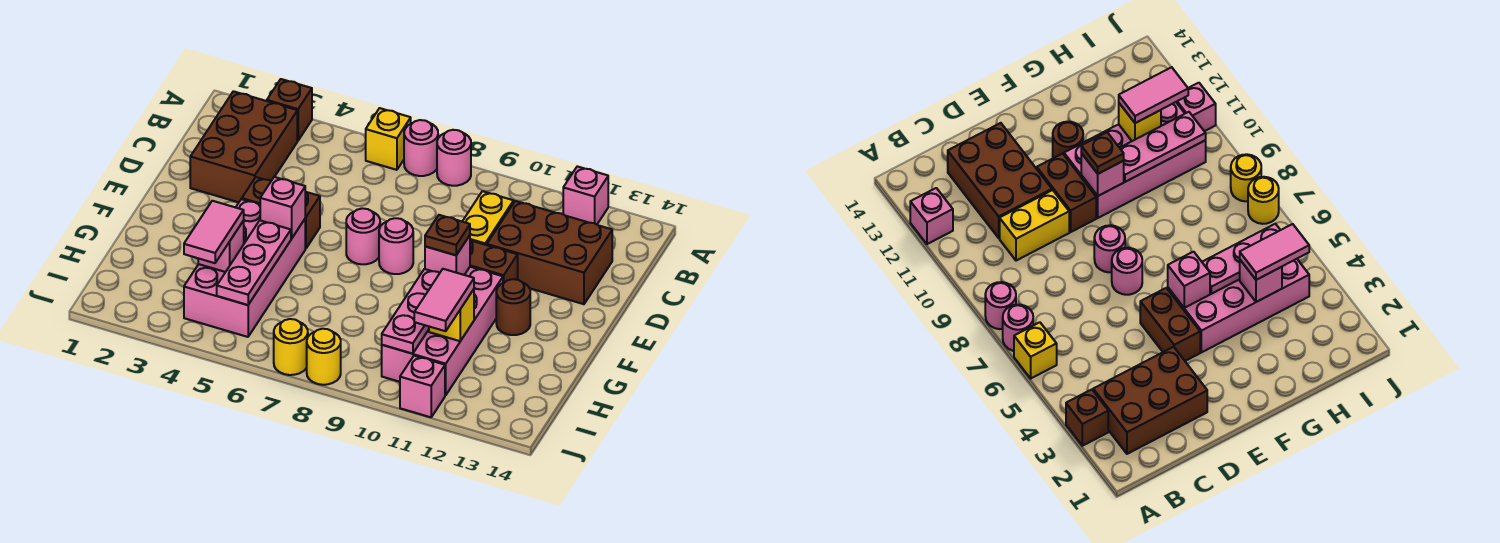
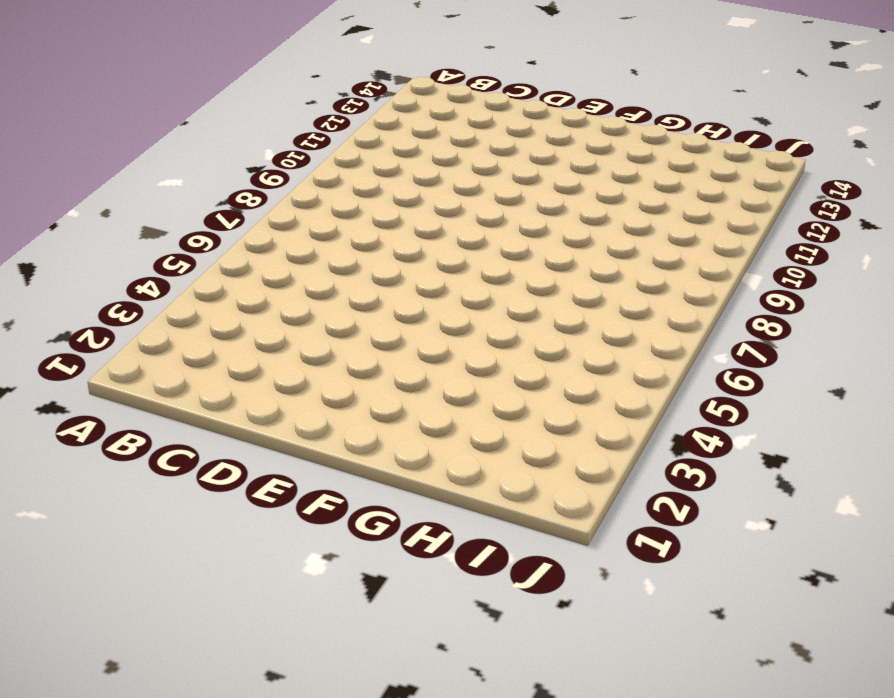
none -> brown brick A3 level 1
none -> yellow brick A6 level 1
none -> pink round brick A7 level 1

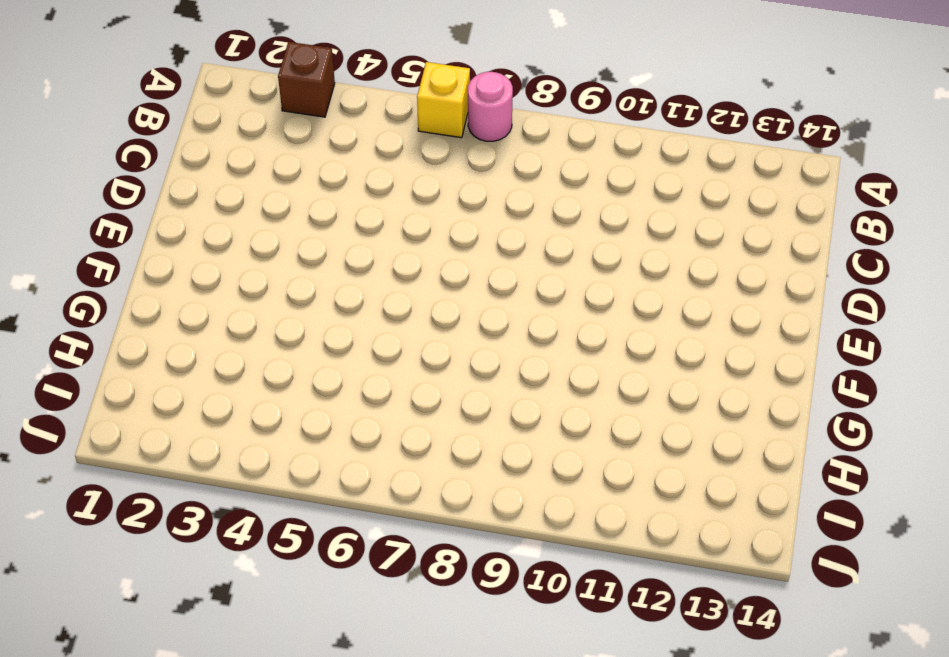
none -> pink round brick A8 level 1
none -> pink brick A12 level 1
none -> brown brick B2:D3 level 1

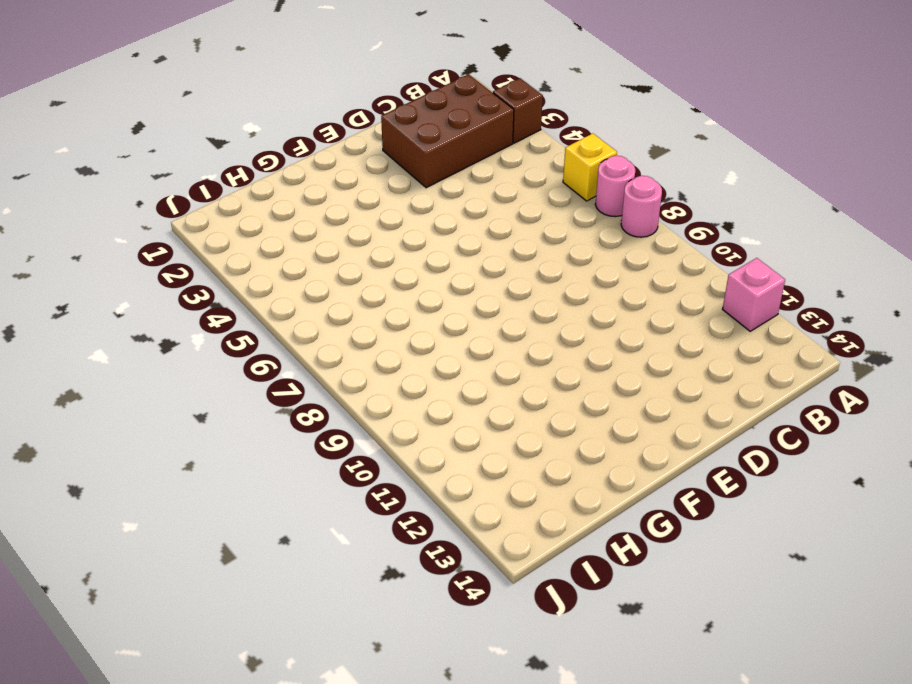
none -> yellow brick C10:D10 level 1
none -> brown brick C11:D13 level 1
none -> brown brick E4:E5 level 1

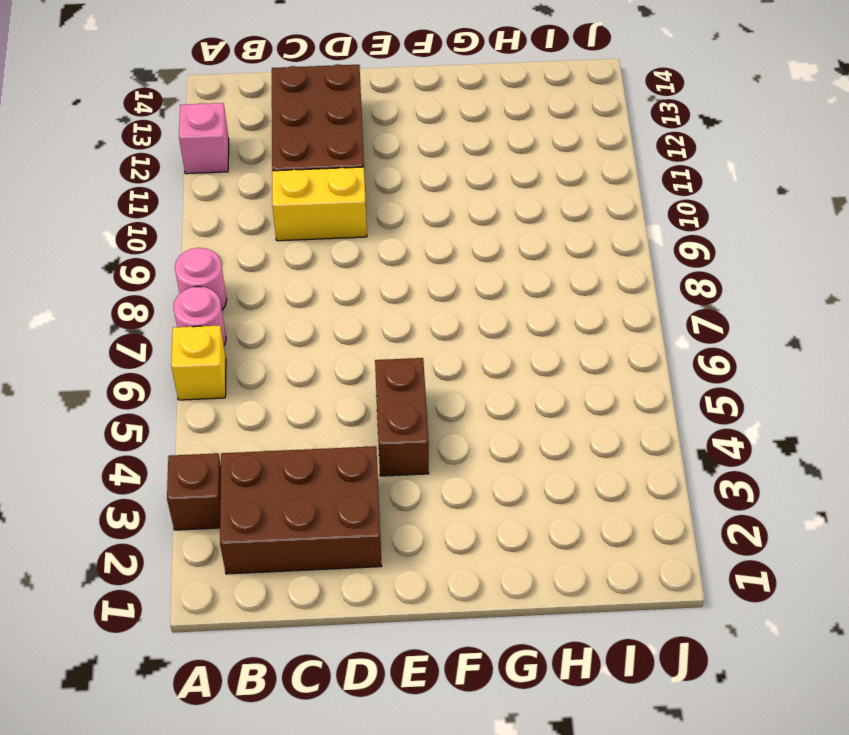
none -> pink round brick E7 level 1
none -> pink round brick E8 level 1
none -> brown brick E10:E11 level 1

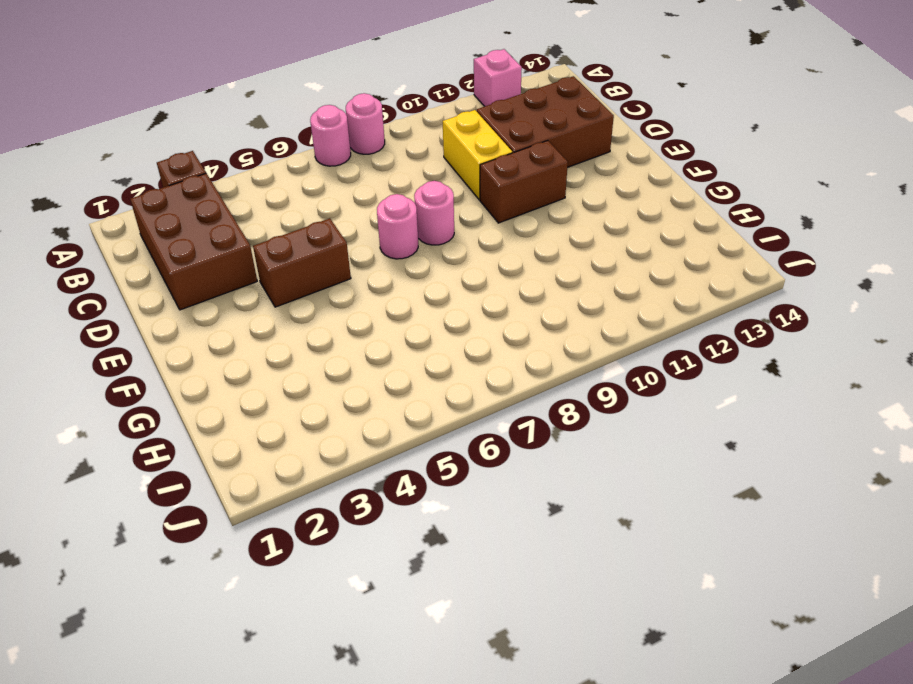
none -> yellow brick A6 level 1
none -> pink brick F4:I5 level 1
none -> pink brick F10:I11 level 1

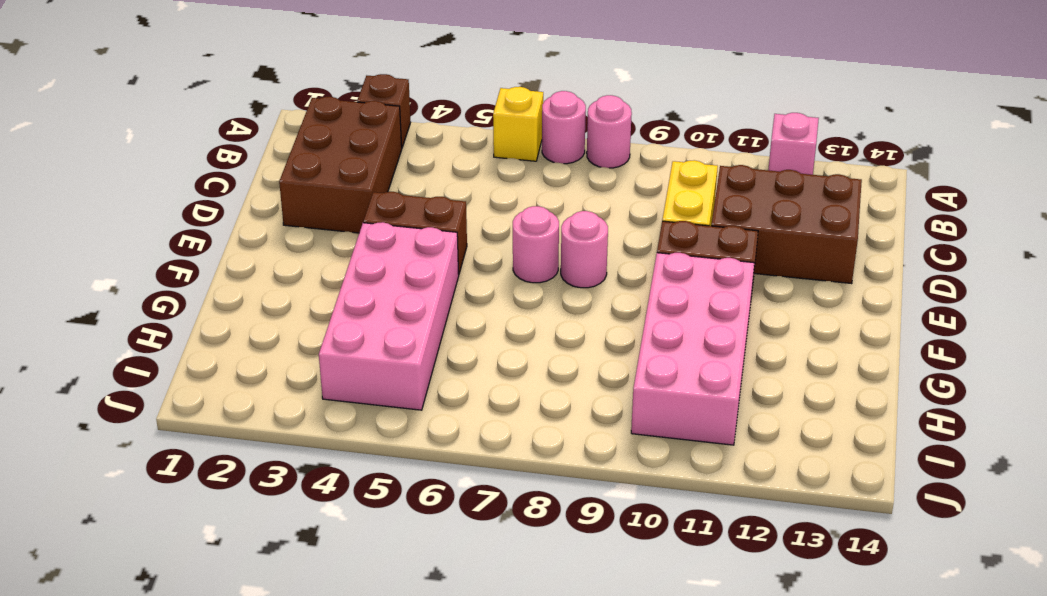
none -> brown round brick F12 level 1
none -> yellow round brick J7 level 1
none -> yellow round brick J8 level 1

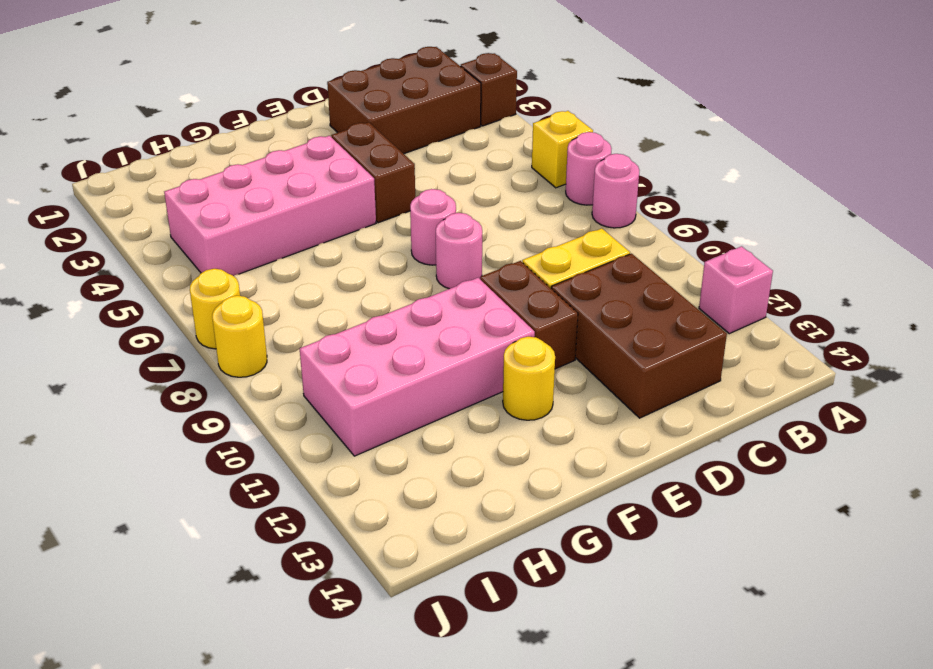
yellow round brick F12 level 1 -> brown round brick F12 level 1
none -> pink brick J11 level 1
none -> pink brick F5 level 2
none -> pink brick F10 level 2

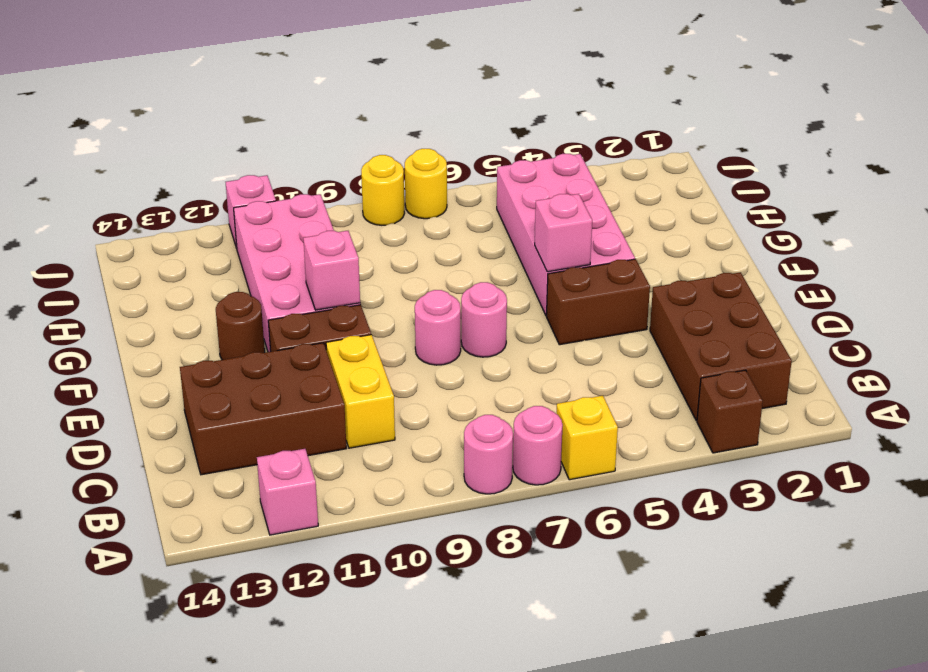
none -> pink plate G5:I5 level 2
none -> pink plate G10:I10 level 2
none -> pink brick H4 level 2

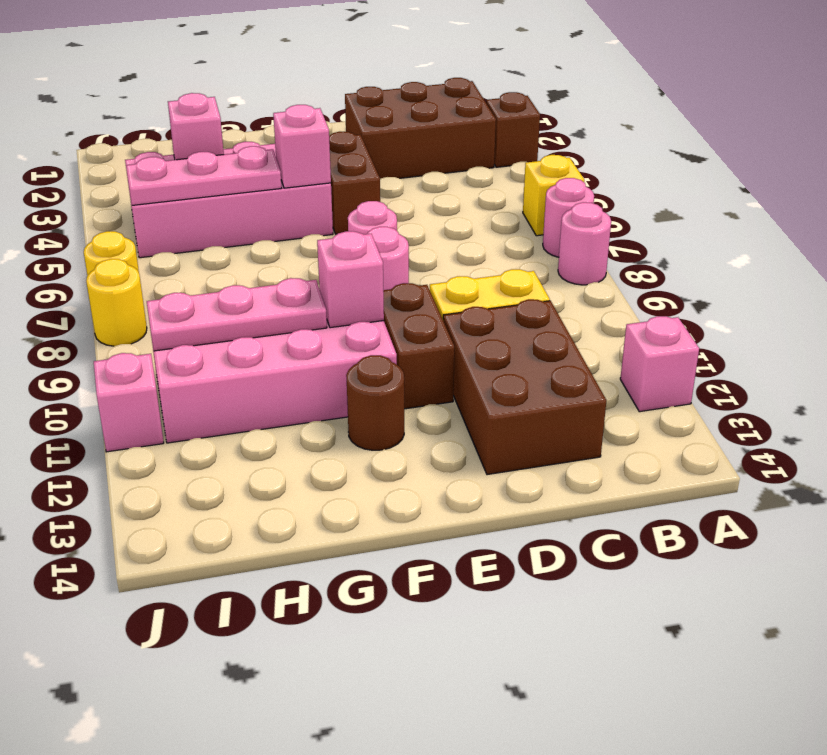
none -> yellow brick H11 level 2
none -> brown plate F10 level 3
none -> pink tile H4:I4 level 3

